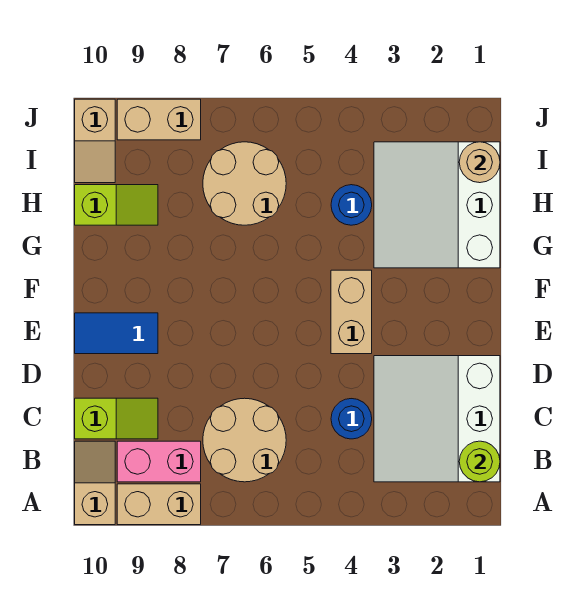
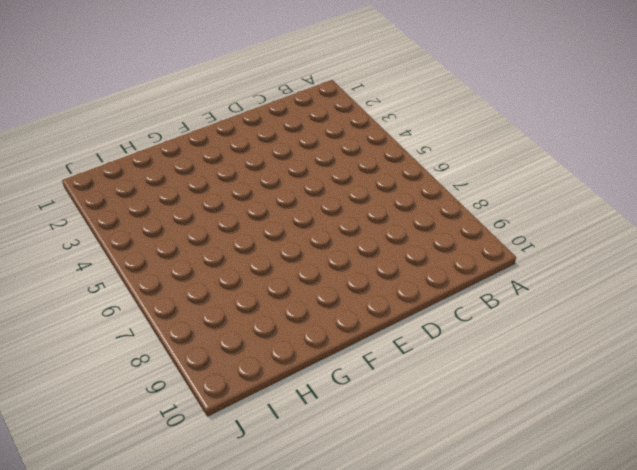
none -> tan brick A8:A9 level 1
none -> tan slope A10:B10 level 1 top A
none -> white slope B1:D3 level 1 top 1

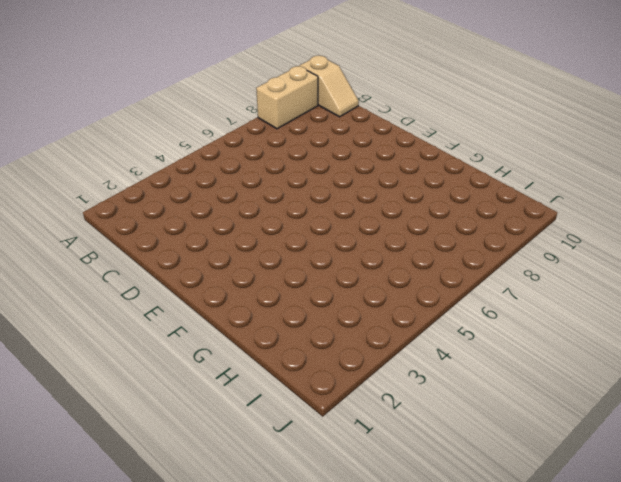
none -> white slope B1:D3 level 1 top 1
none -> tan round brick B6:C7 level 1
none -> pink brick B8:B9 level 1

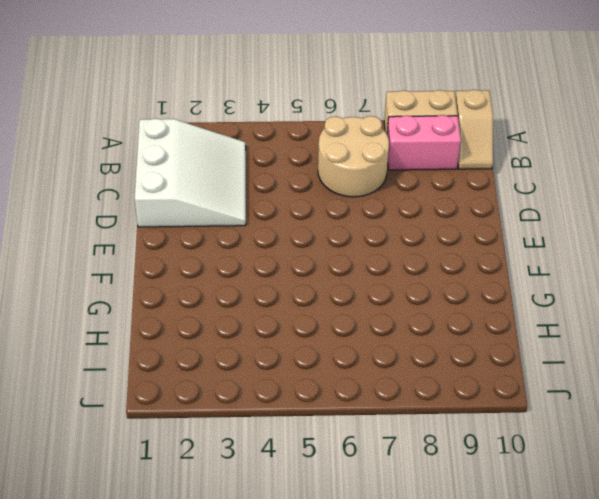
none -> blue round brick C4 level 1
none -> lime slope C9:C10 level 1 top 10
none -> tan brick E4:F4 level 1

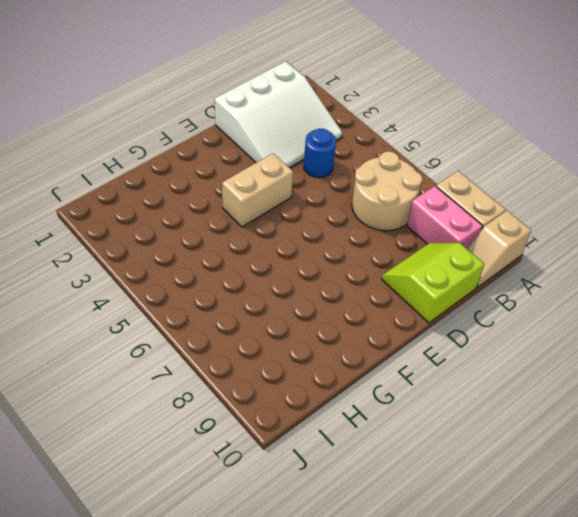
lime slope C9:D10 level 1 top 10 -> lime slope C9:C10 level 1 top 10
none -> blue tile E9:E10 level 1
none -> white slope G1:I3 level 1 top 1
none -> blue round brick H4 level 1

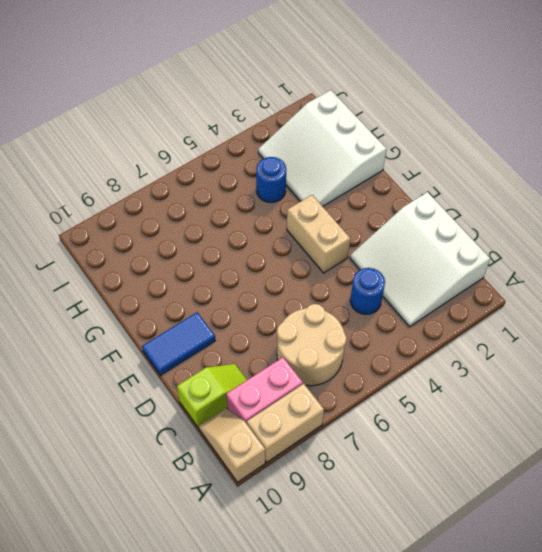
none -> tan round brick H6:I7 level 1
none -> lime slope H9:H10 level 1 top 10
none -> tan slope I10:J10 level 1 top J

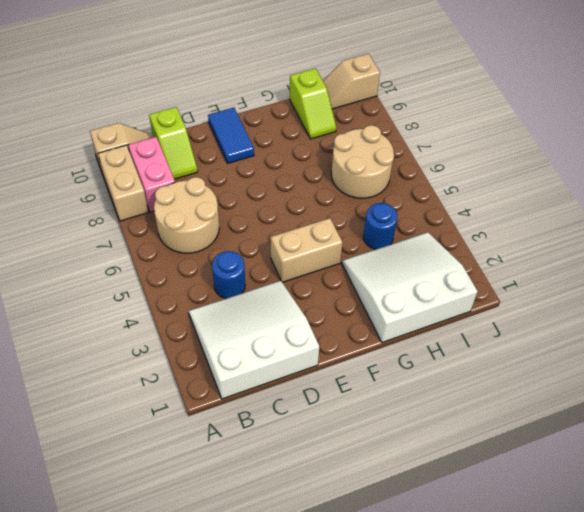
none -> tan brick J8:J9 level 1
none -> lime round brick B1 level 2
none -> tan round brick I1 level 2

